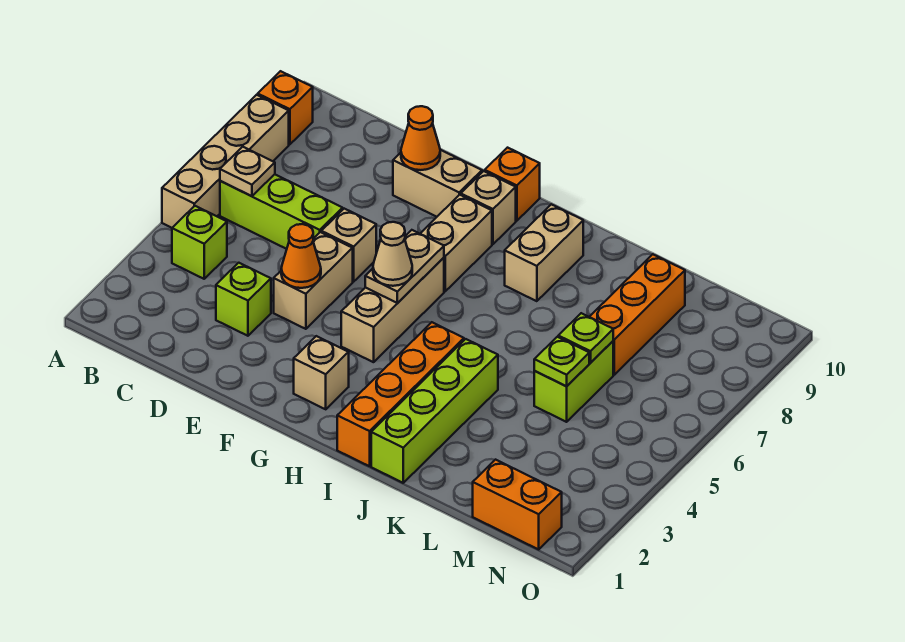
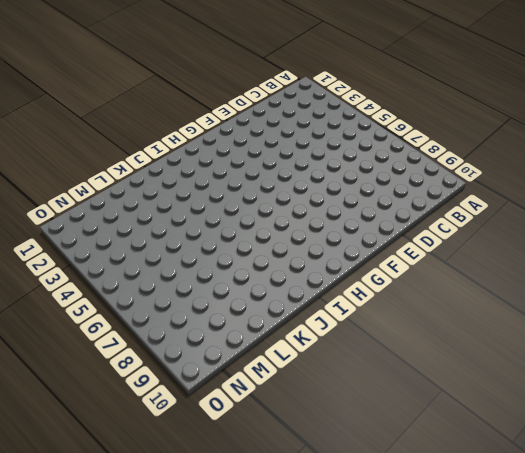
none -> tan brick A5:A8 level 1
none -> orange brick A9 level 1
none -> lime brick B4 level 1

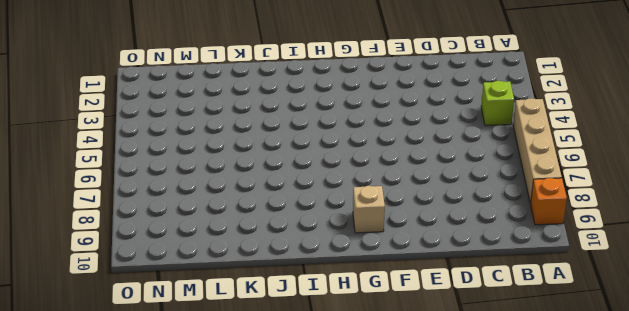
none -> lime brick B6:D6 level 1
none -> lime brick D3 level 1
none -> tan brick E4:E5 level 1

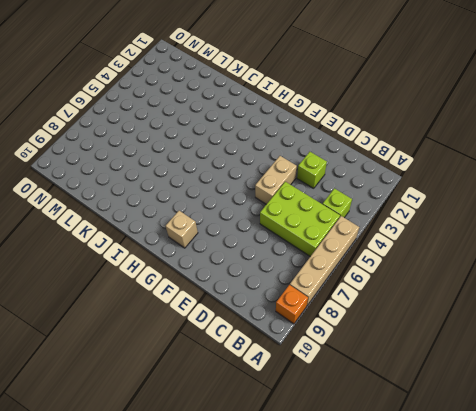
lime brick B5:D6 level 1 -> lime brick B6:D6 level 1
none -> tan brick E6 level 1
none -> tan brick E9:F9 level 1
none -> tan brick G2 level 1

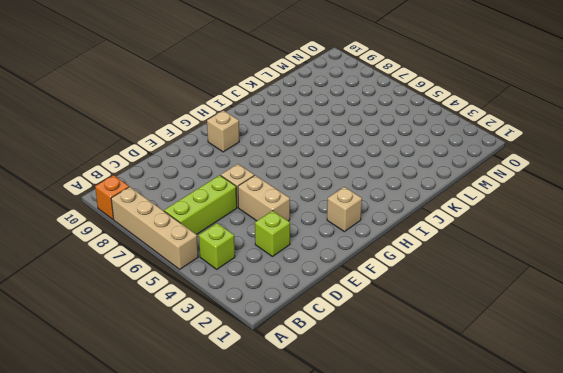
none -> tan brick E9:F9 level 1
none -> tan brick G4:G6 level 1
none -> tan brick G7:G8 level 1

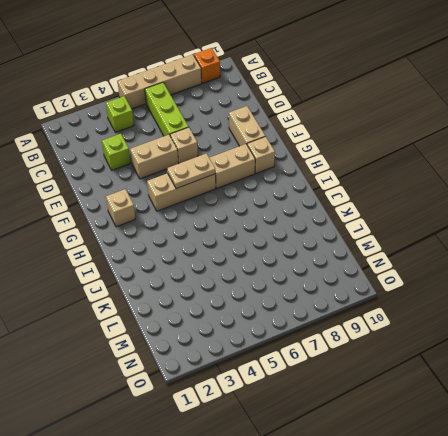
none -> orange brick G10 level 1
none -> orange brick I1:I4 level 1
none -> tan brick I8:I9 level 1

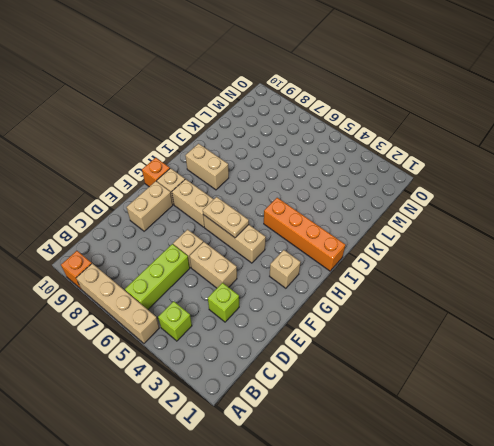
none -> lime brick J1:J4 level 1
none -> lime brick L5:L6 level 1
none -> orange brick L7:L9 level 1

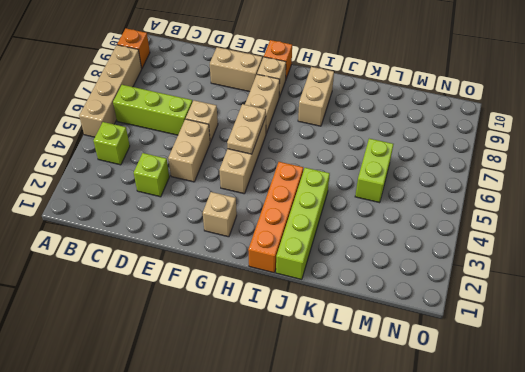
none -> orange brick L7:L9 level 1
none -> orange brick M1:N1 level 1
none -> tan plate B6 level 2

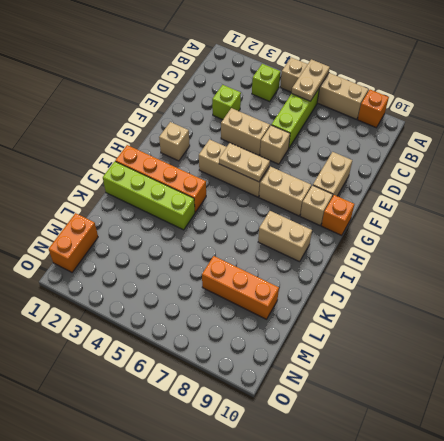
tan plate A6:B6 level 2 -> tan plate B6 level 2
none -> lime brick L5:L6 level 1
none -> orange cone E4 level 2
none -> orange cone E9 level 2

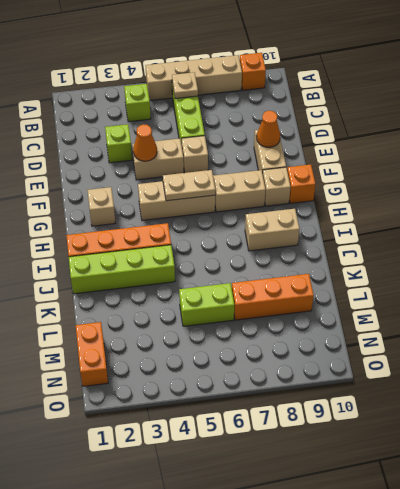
none -> lime plate L5 level 2
none -> lime plate L6 level 2
none -> tan cone G5 level 3

